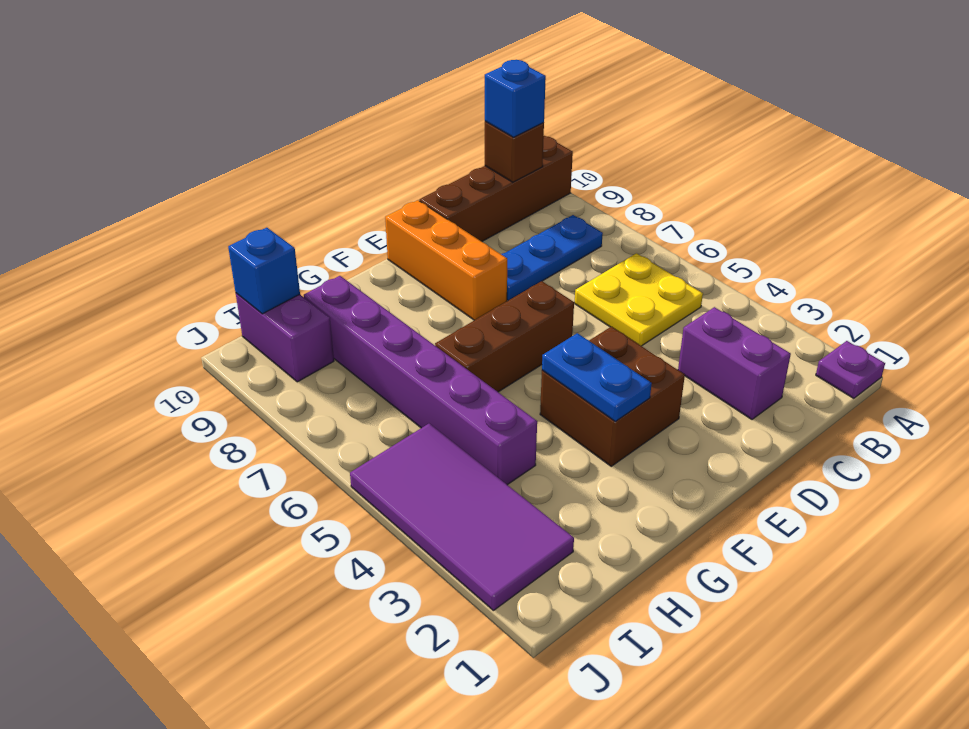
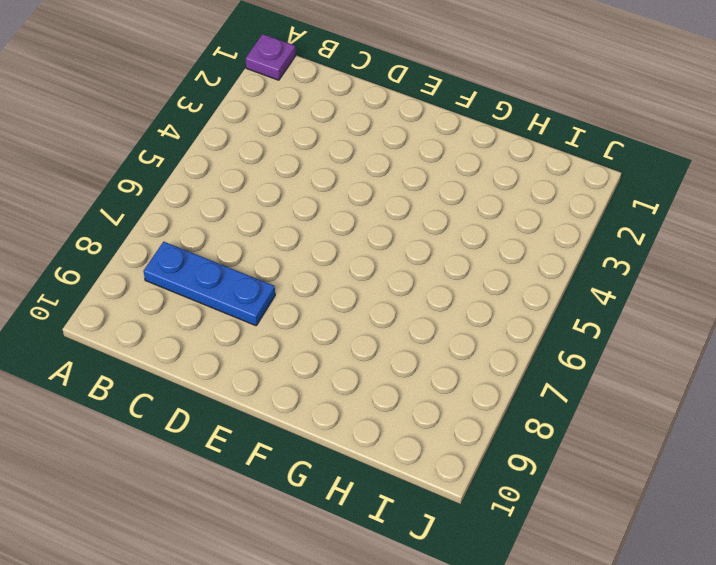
none -> brown brick A10:D10 level 1
none -> yellow plate B5:C6 level 1
none -> purple brick C2:C3 level 1

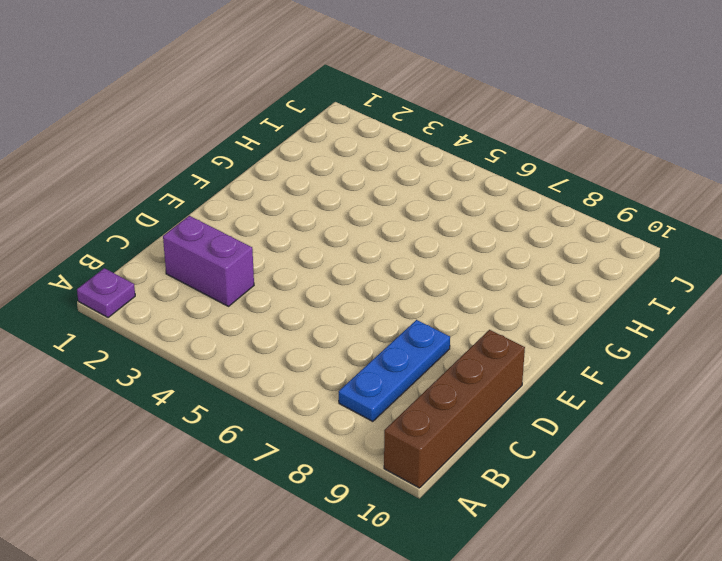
none -> yellow plate B5:C6 level 1
none -> brown brick E3:F4 level 1
none -> brown brick E6:G6 level 1

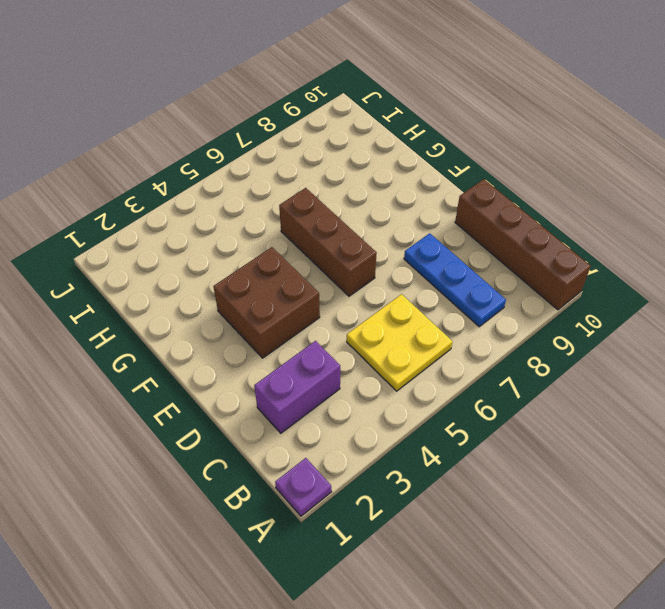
none -> orange brick E8:E10 level 1
none -> purple brick H4:H9 level 1
none -> purple tile I2:J5 level 1

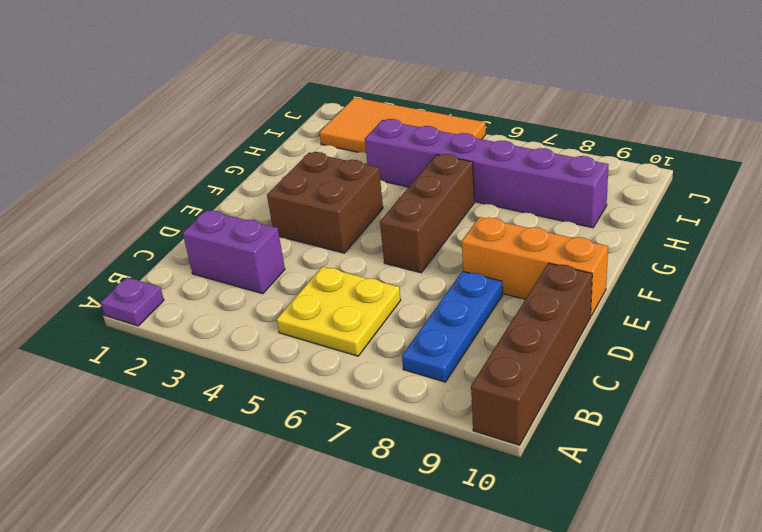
orange tile I2:J5 level 1 -> purple tile I2:J5 level 1
none -> purple brick I9:I10 level 1
none -> brown brick B10 level 2
none -> blue plate F3:F4 level 2

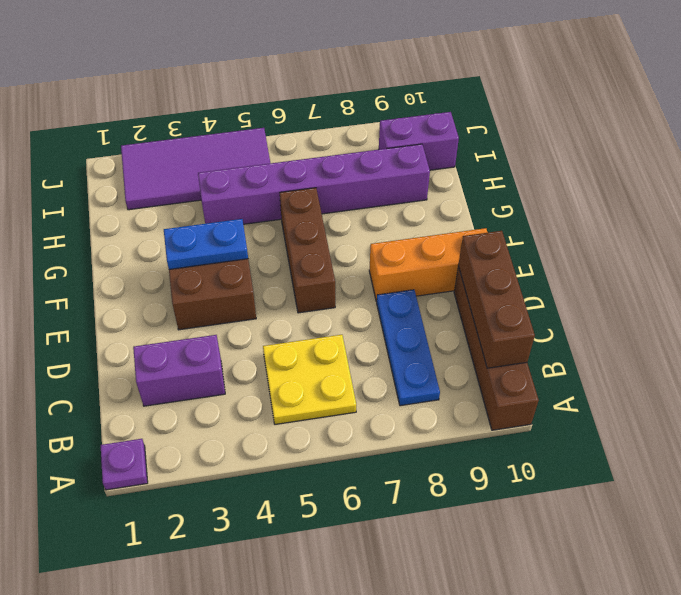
brown brick B10:D10 level 2 -> brown brick B10 level 2
none -> blue brick I10 level 2
none -> blue brick B10 level 3

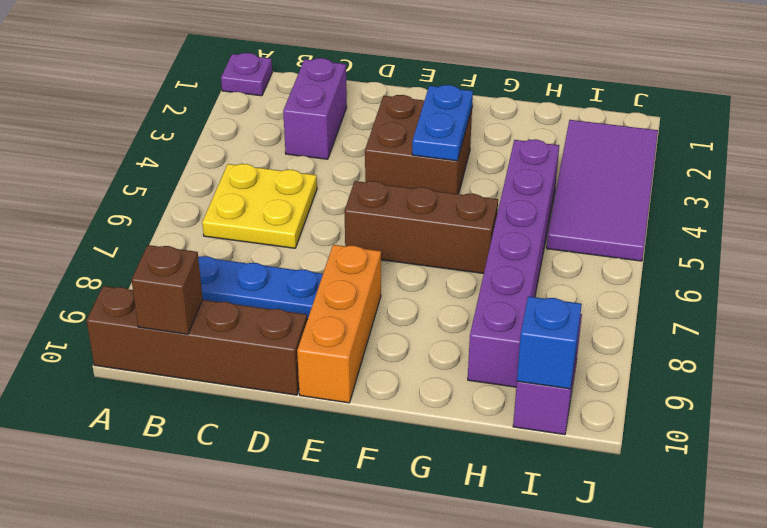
none -> blue brick B10 level 3

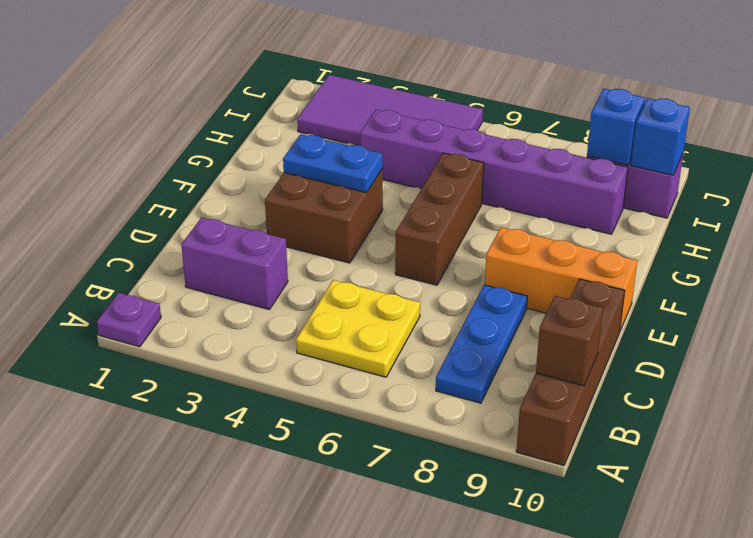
blue brick I9 level 2 -> blue brick B10 level 3

